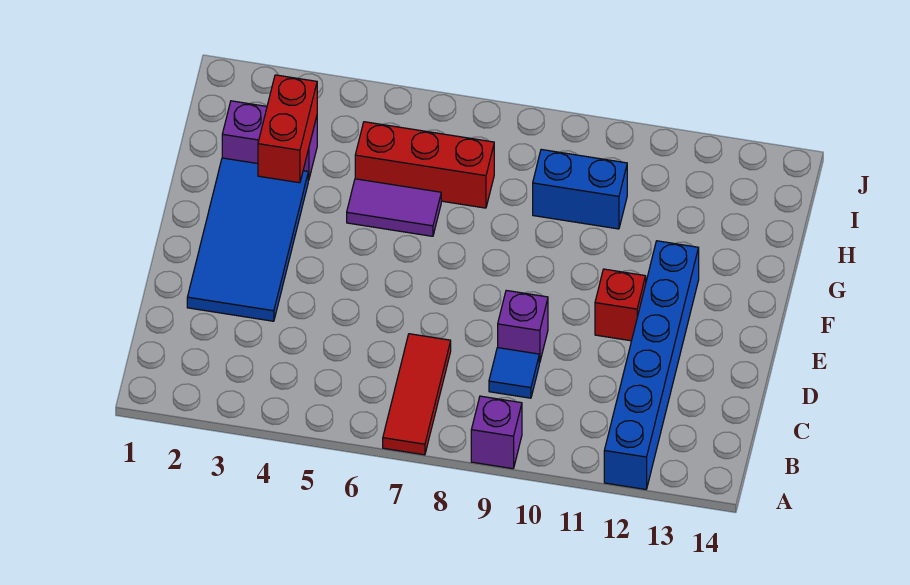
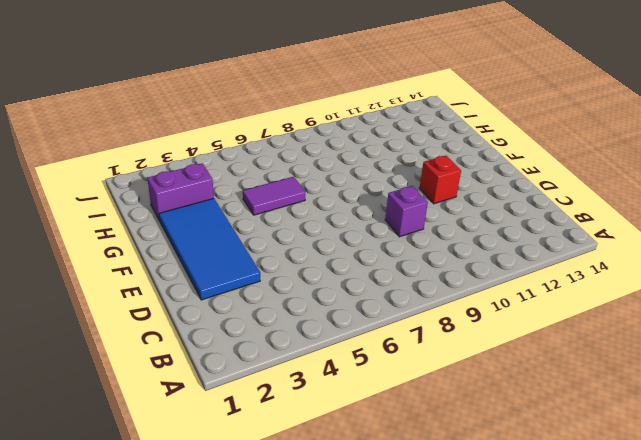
none -> red tile A7:C7 level 1
none -> purple brick A9 level 1
none -> blue brick A12:F12 level 1

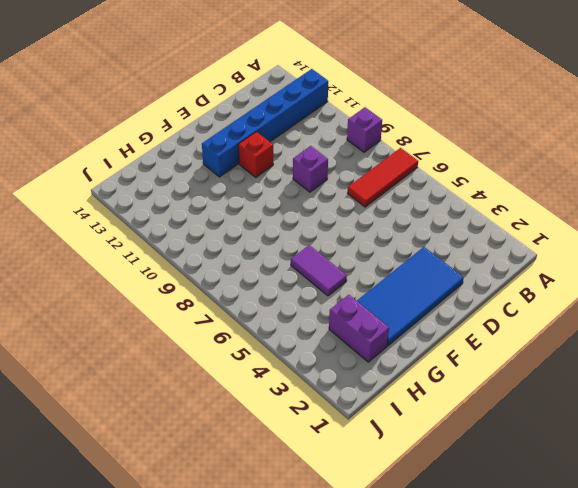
none -> blue tile C9 level 1
none -> red brick H5:H7 level 1
none -> blue brick H9:H10 level 1

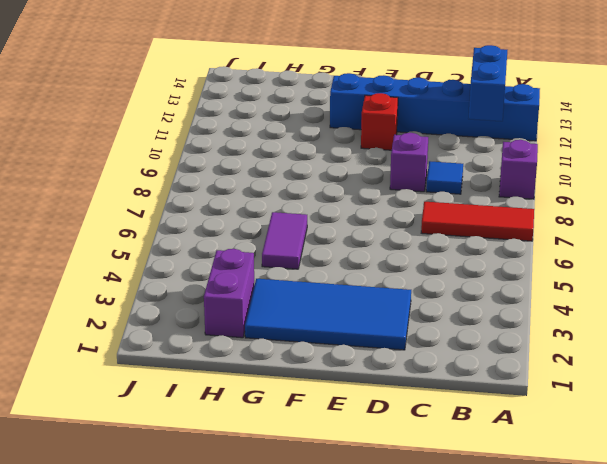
blue brick B11:B12 level 2 -> blue brick H9:H10 level 1
none -> red brick H5:H7 level 1
none -> red brick G3:H3 level 2

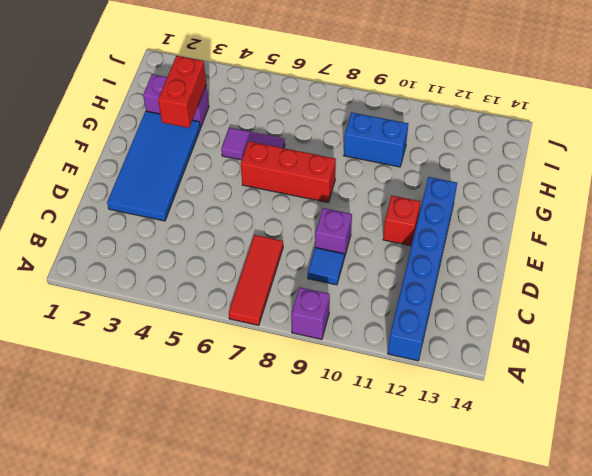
red brick F6:F8 level 1 -> red brick H5:H7 level 1

